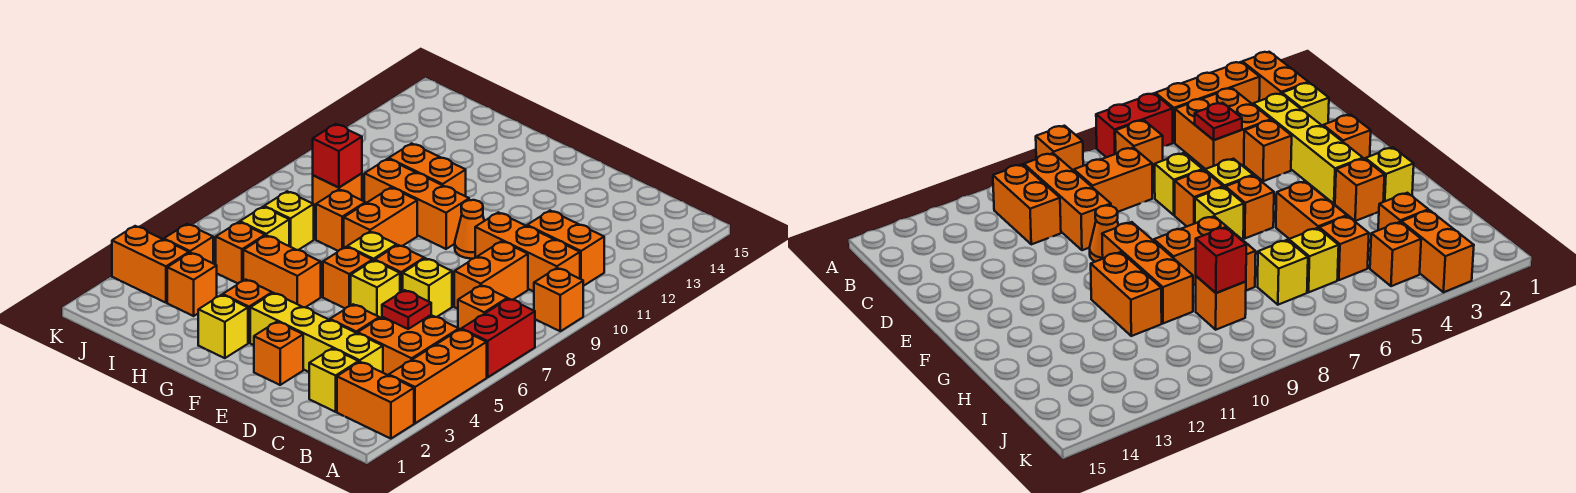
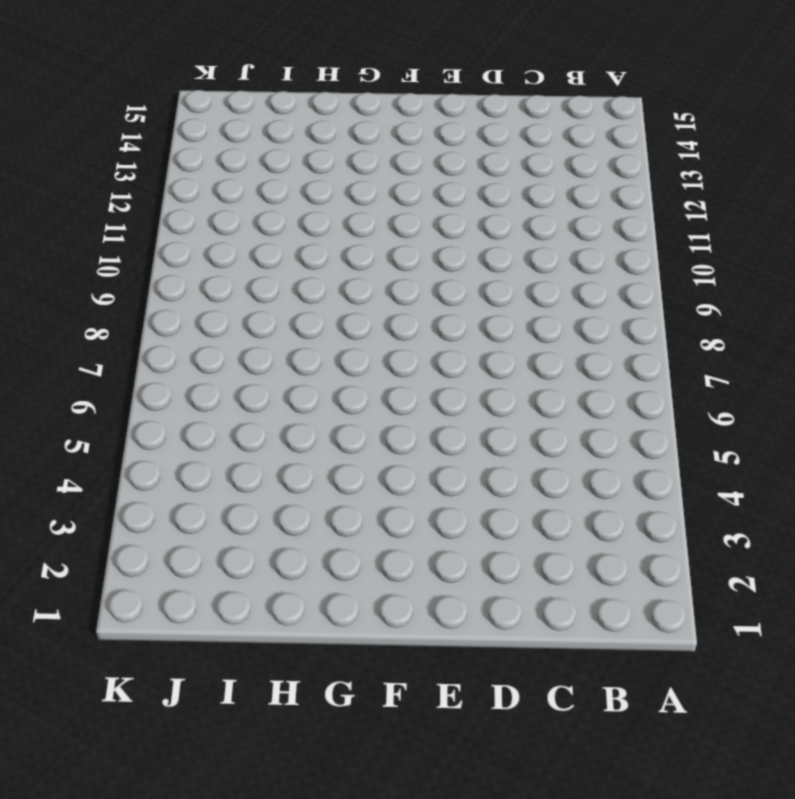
none -> orange brick A2:B2 level 1
none -> orange brick A3:A5 level 1
none -> red brick A6:A7 level 1
none -> orange brick A9 level 1

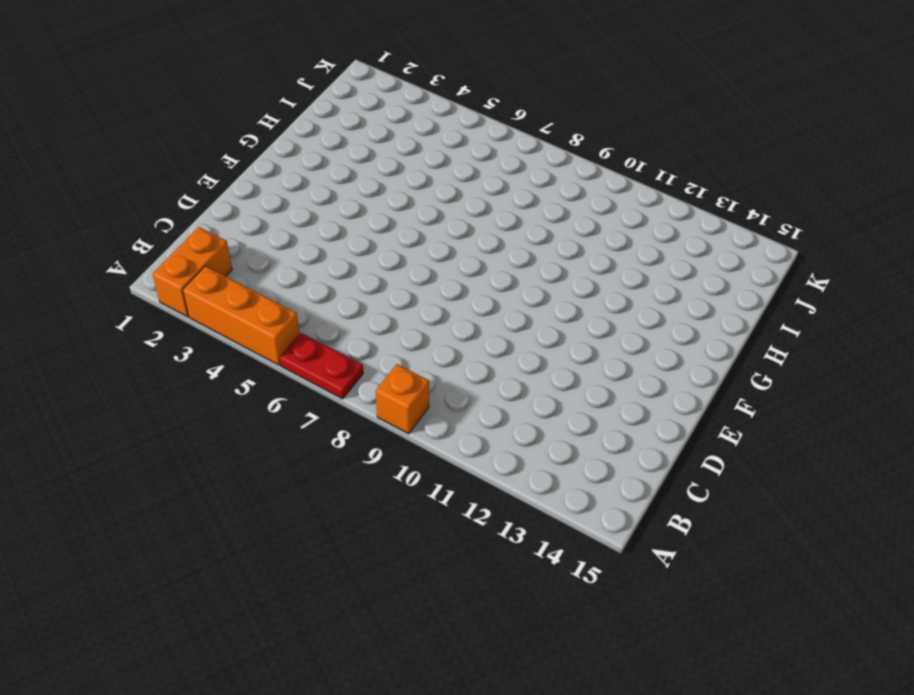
red plate A6:A7 level 1 -> red brick A6:A7 level 1
none -> orange brick B4:C5 level 1
none -> orange brick B7 level 1
none -> orange brick B10:D10 level 1
none -> orange brick B11:C11 level 1

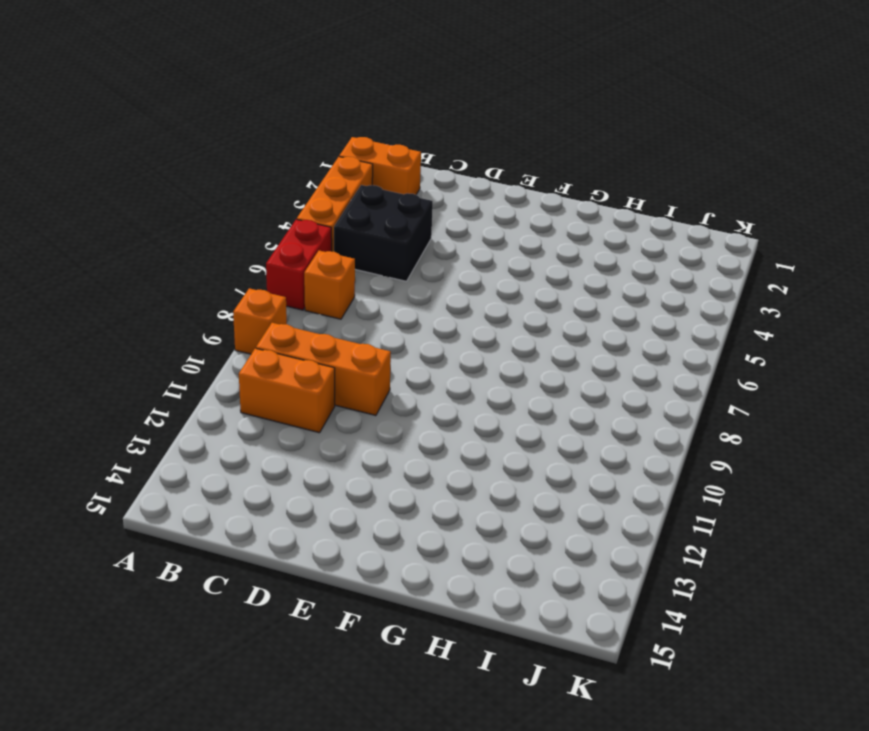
black brick B4:C5 level 1 -> orange brick B4:C5 level 1
none -> yellow brick C2 level 1
none -> yellow brick C3:F3 level 1
none -> orange brick C8:C9 level 1
none -> orange brick D4 level 1

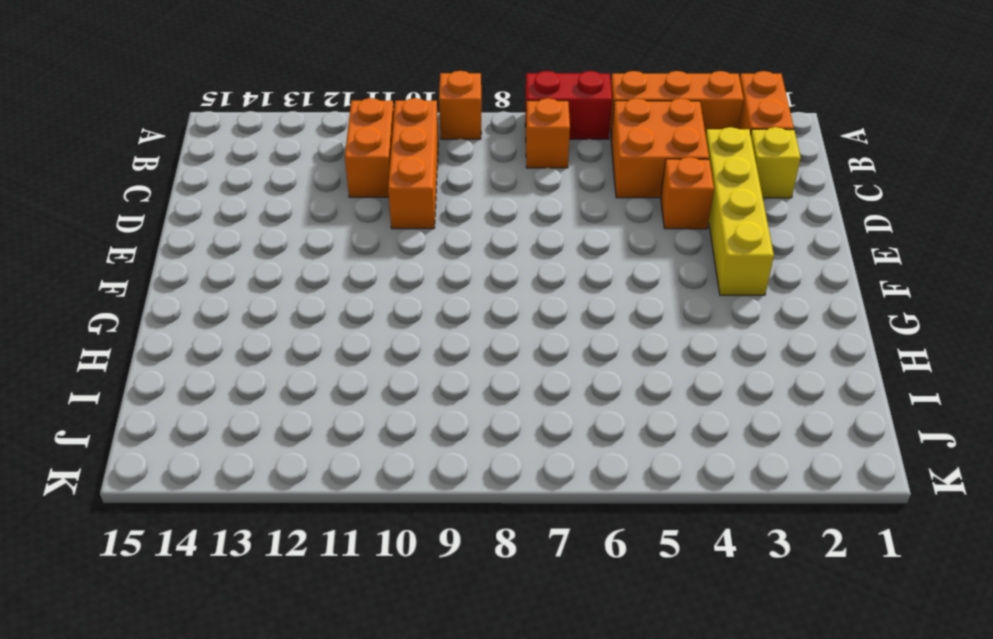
none -> orange brick C8:C9 level 1
none -> yellow brick D7 level 1
none -> orange brick E2 level 1
none -> yellow brick E6 level 1

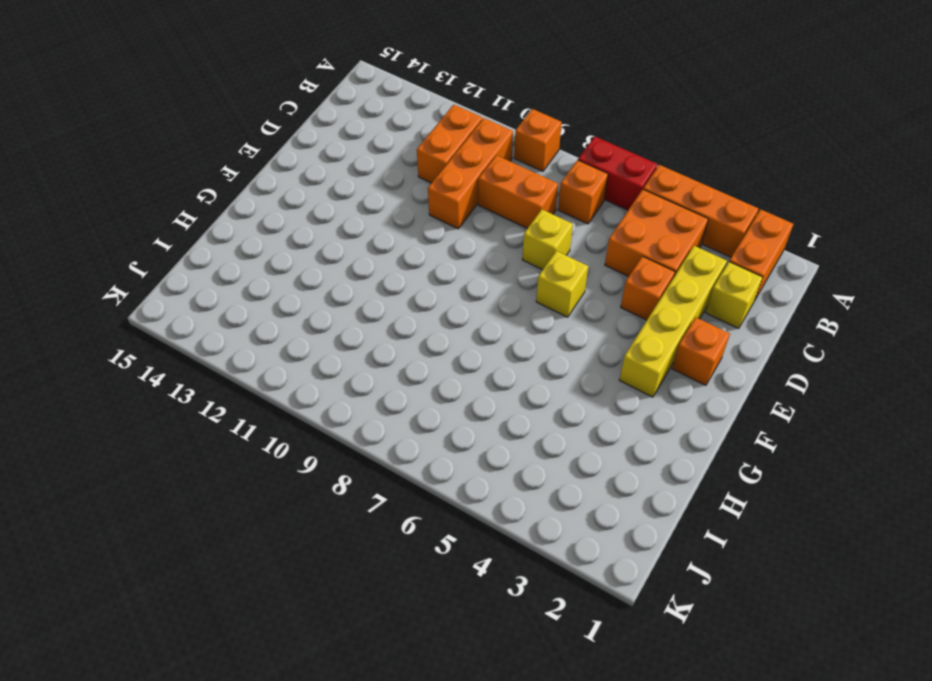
none -> orange brick E7 level 1
none -> orange cone E10 level 1
none -> orange brick F6 level 1
none -> yellow brick F7 level 1

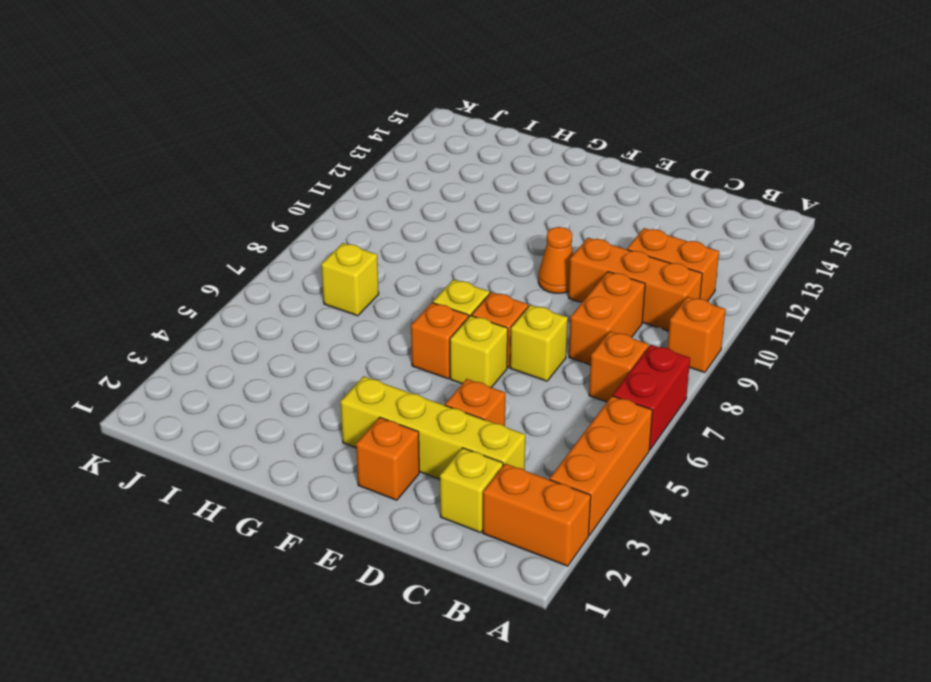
none -> orange brick B4:C5 level 1
none -> orange brick F10:H10 level 1
none -> yellow brick G2 level 1
none -> orange brick G3 level 1

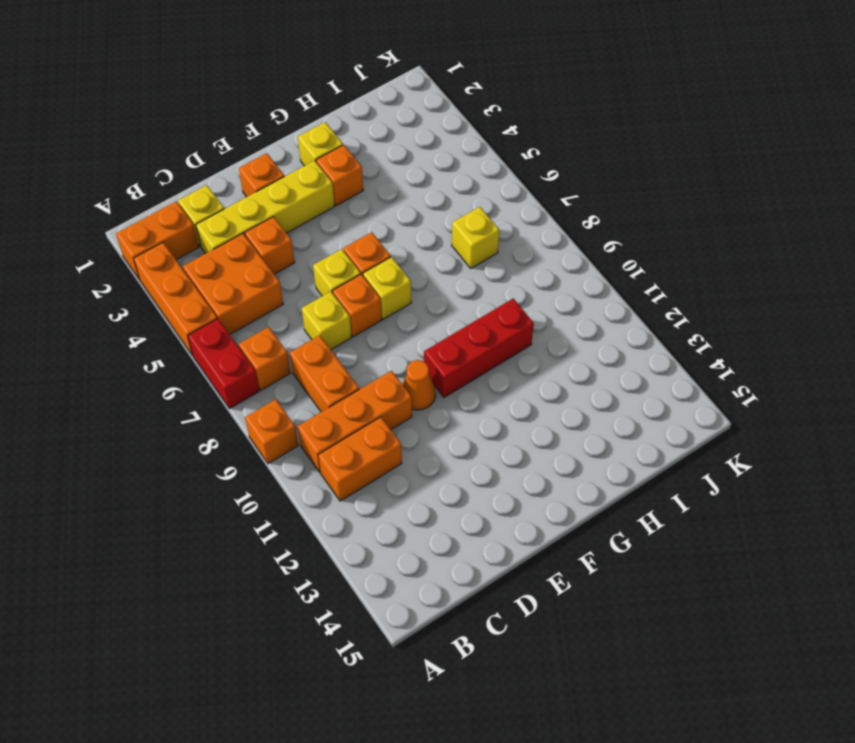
red brick F10:H10 level 1 -> orange brick F10:H10 level 1
none -> orange brick G5:H5 level 1
none -> orange brick G8:G9 level 1
none -> orange brick G11:H11 level 1
none -> orange brick H8 level 1

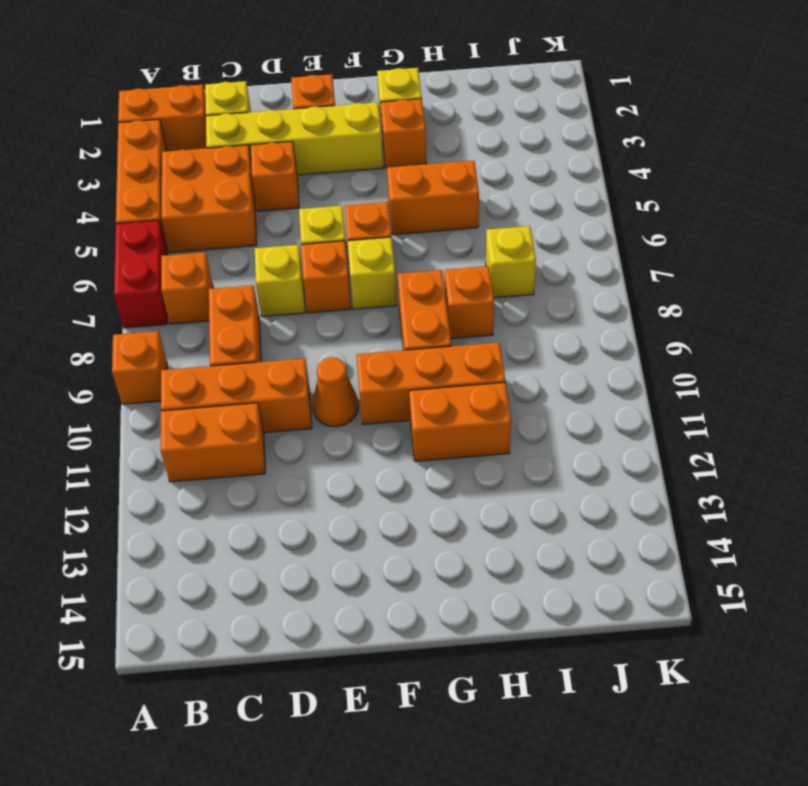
none -> orange brick I3 level 1
none -> orange brick I5 level 1
none -> yellow brick I6 level 1
none -> orange brick I9 level 1

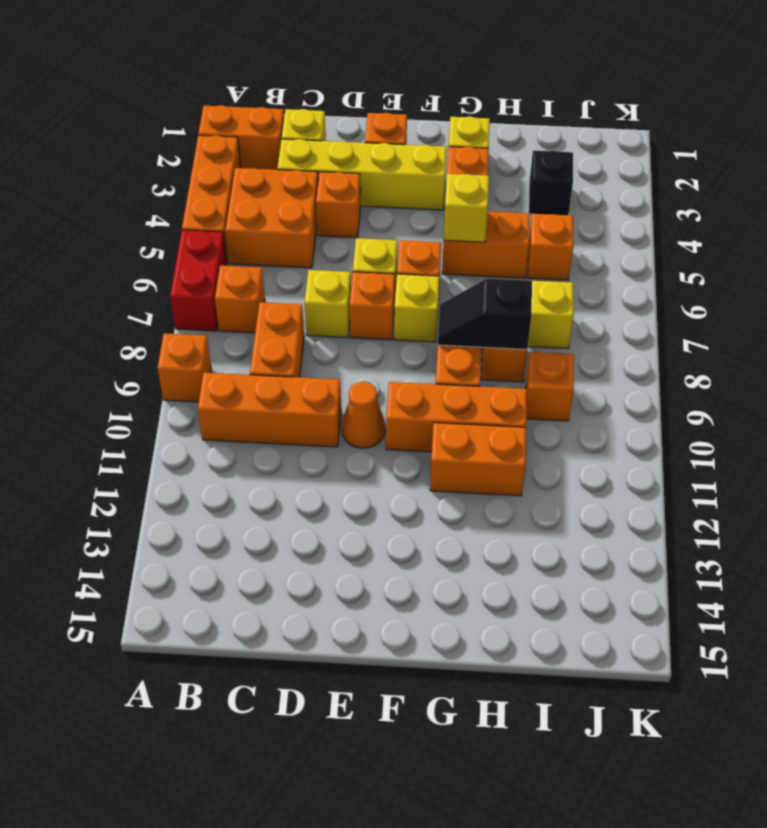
yellow brick G5 level 2 -> yellow brick I6 level 1
black slope G8:H8 level 2 top H -> none
black brick I3 level 1 -> orange brick I3 level 1
none -> orange brick B11:C11 level 1
none -> orange brick J3:K3 level 1
none -> orange brick J4 level 1
none -> red plate C5 level 2

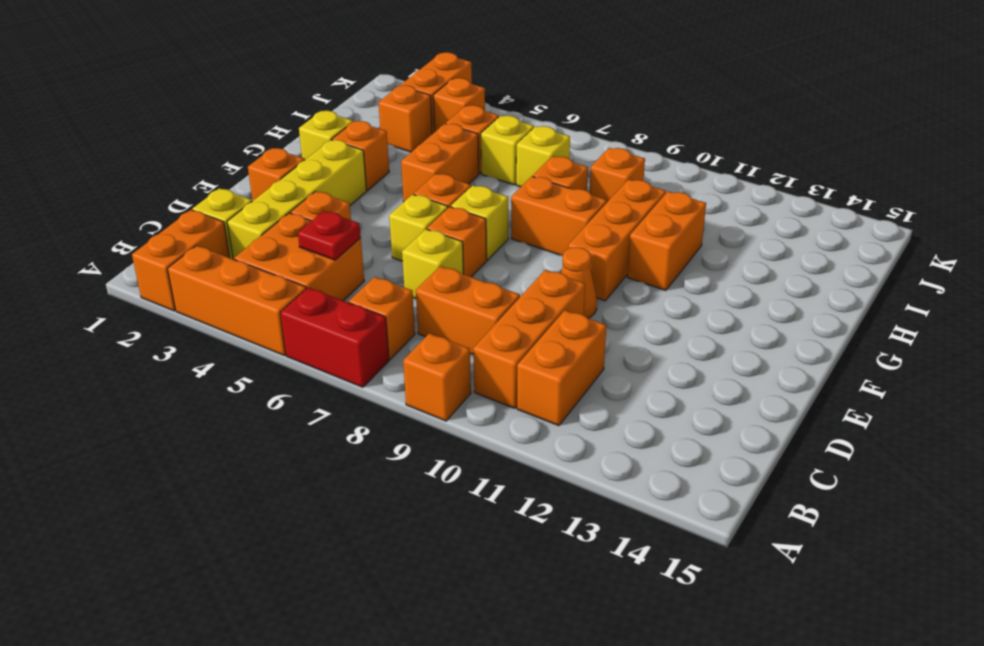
none -> red brick I9 level 2

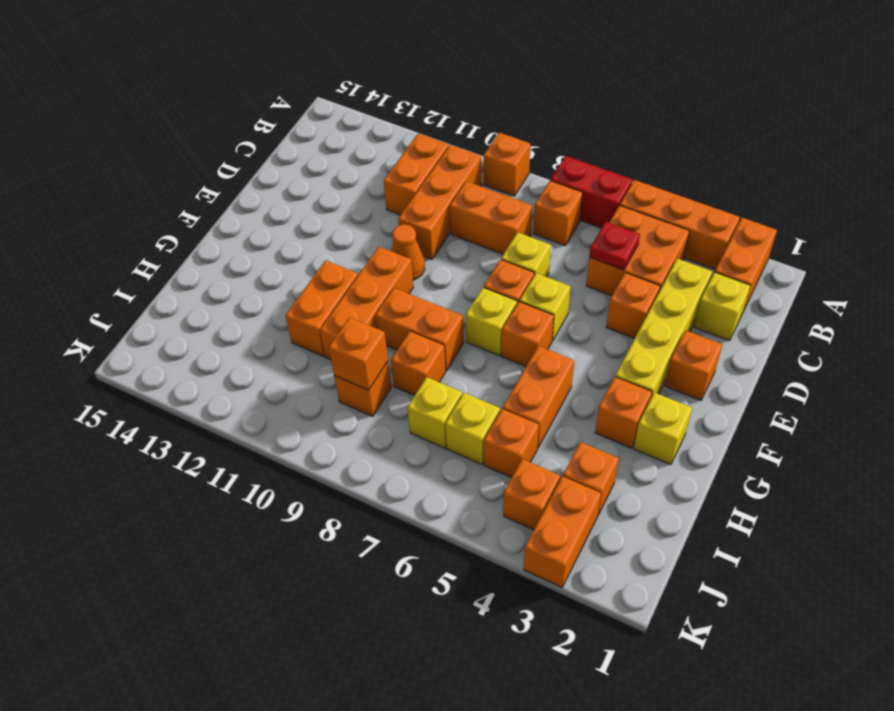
orange brick I9 level 2 -> red brick I9 level 2

